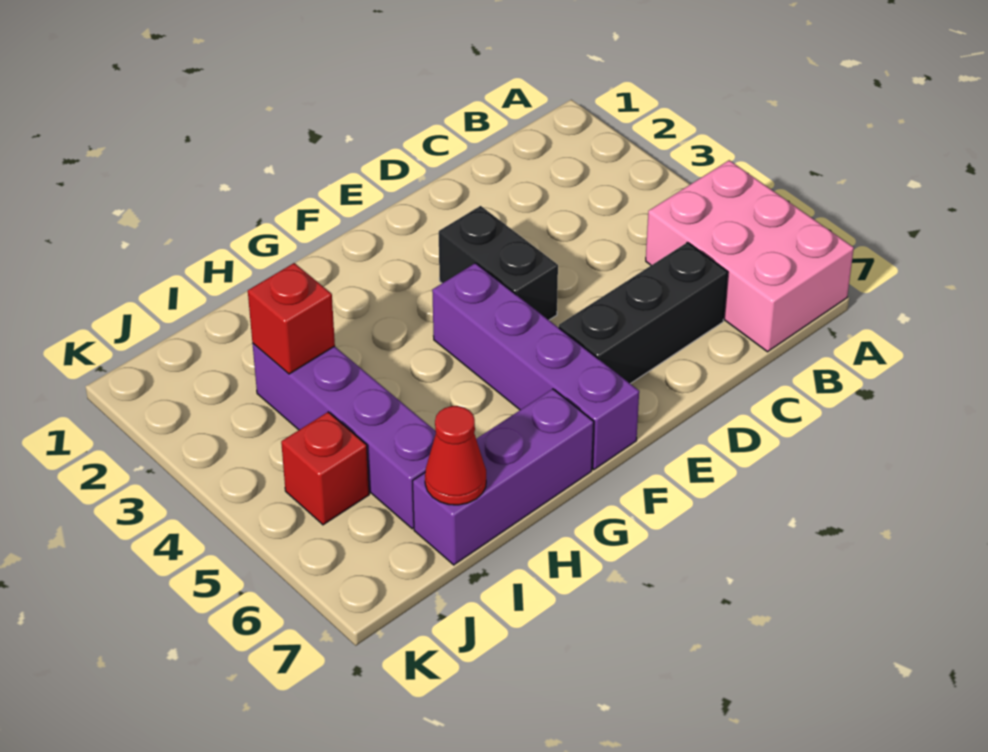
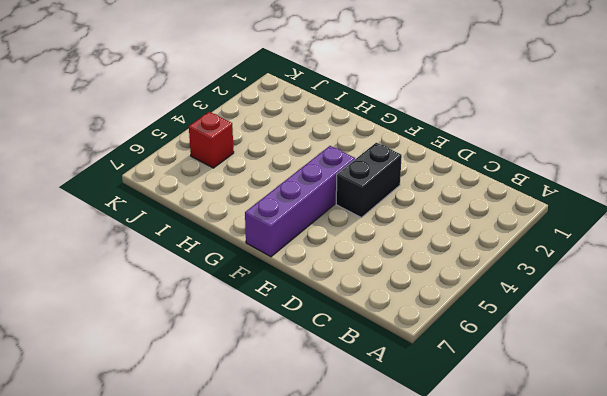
none -> pink brick A5:B7 level 1
none -> black brick C6:E6 level 1

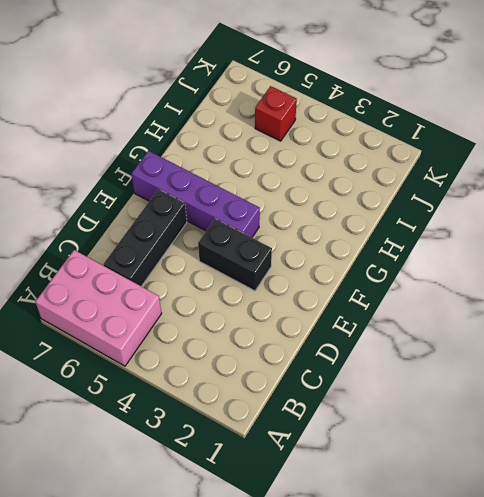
none -> purple brick G7:I7 level 1
none -> purple brick I3:I6 level 1

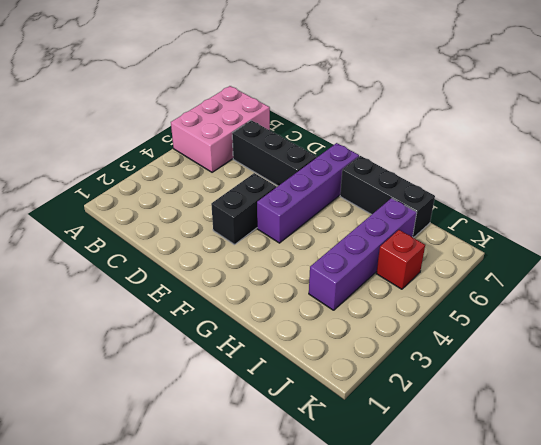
black brick G7:I7 level 1 -> purple brick G7:I7 level 1
none -> red brick I3 level 2
none -> red cone I7 level 2

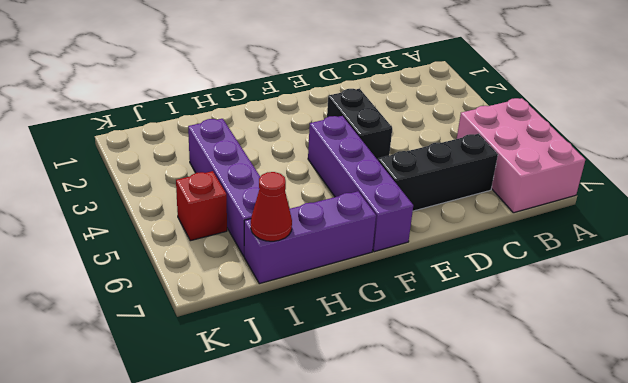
none -> red brick I3 level 2

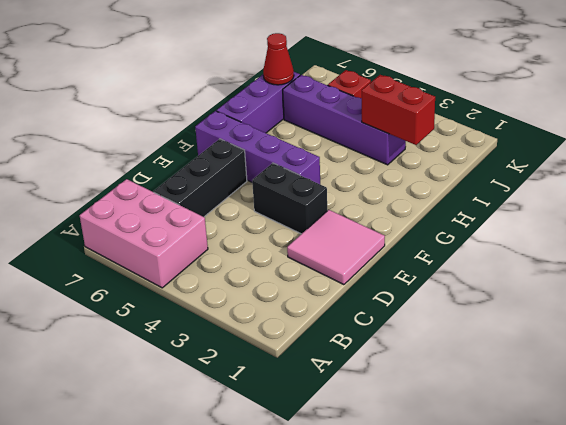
pink tile D1:E2 level 1 -> none
red brick I2:I3 level 2 -> red brick I3 level 2

